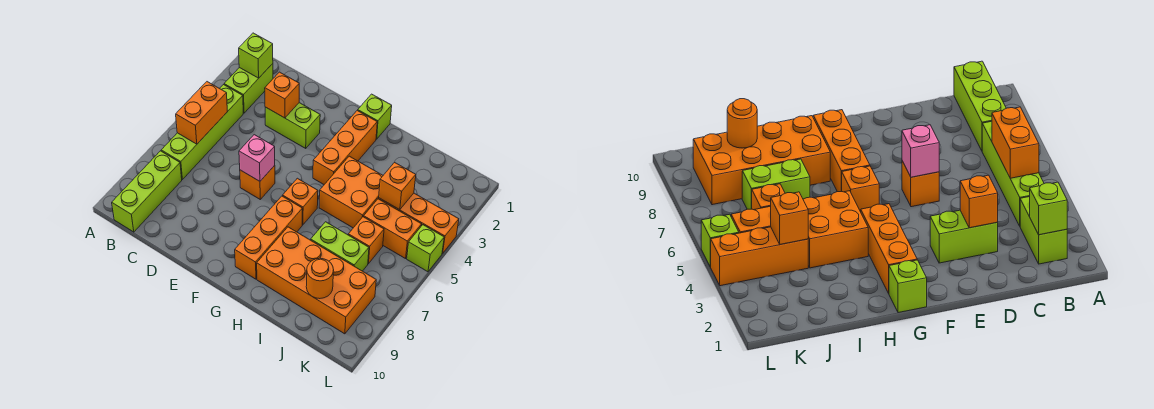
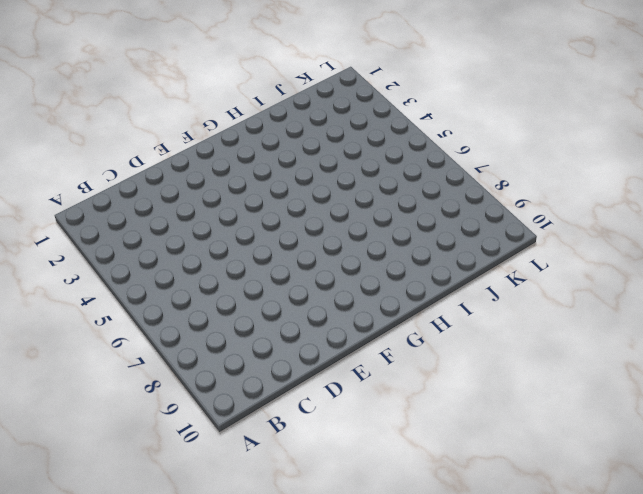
none -> lime brick B2:B3 level 1
none -> lime brick B4:B7 level 1
none -> lime brick B8:B10 level 1

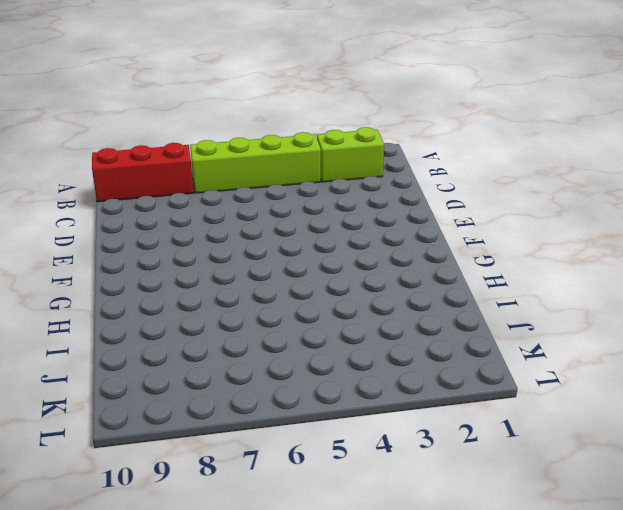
red brick B8:B10 level 1 -> lime brick B8:B10 level 1
none -> lime brick D3:E3 level 1
none -> orange brick E6 level 1
none -> lime brick G1 level 1

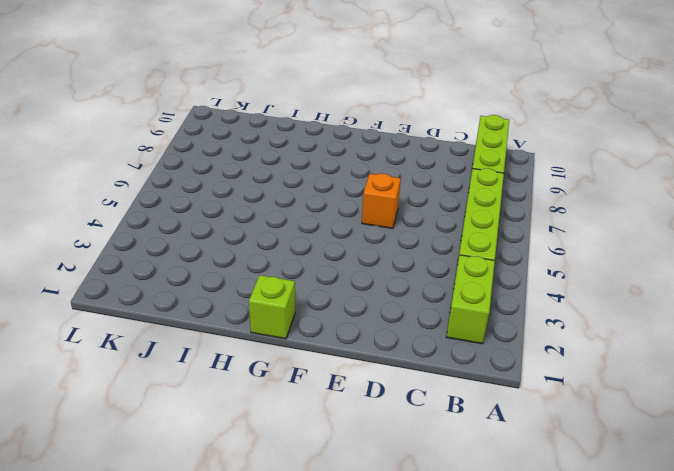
none -> lime brick D3:E3 level 1
none -> orange brick G2:G4 level 1
none -> orange brick G6 level 1

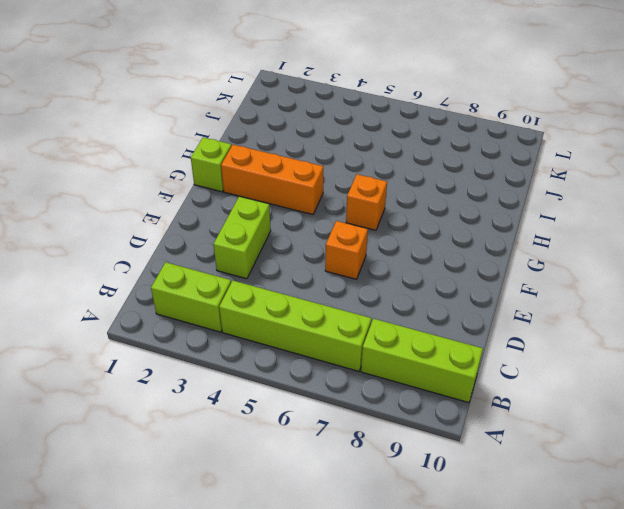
none -> orange brick G7:G9 level 1
none -> orange brick H4:I5 level 1
none -> orange brick H8:K9 level 1

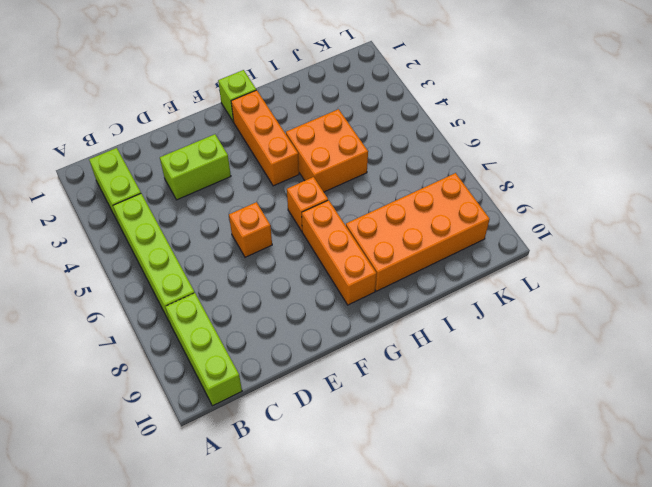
none -> lime brick I7:J7 level 1
none -> orange brick J4:L4 level 1
none -> orange brick J5:K5 level 1

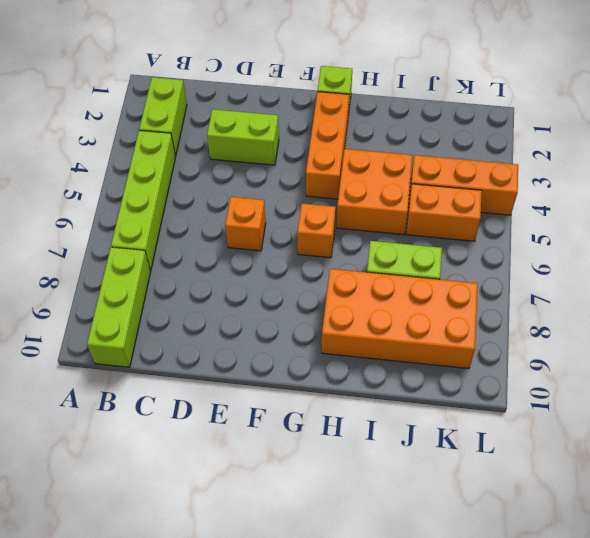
none -> orange brick G7:G9 level 1
none -> orange brick J6 level 1
none -> lime brick L5 level 1

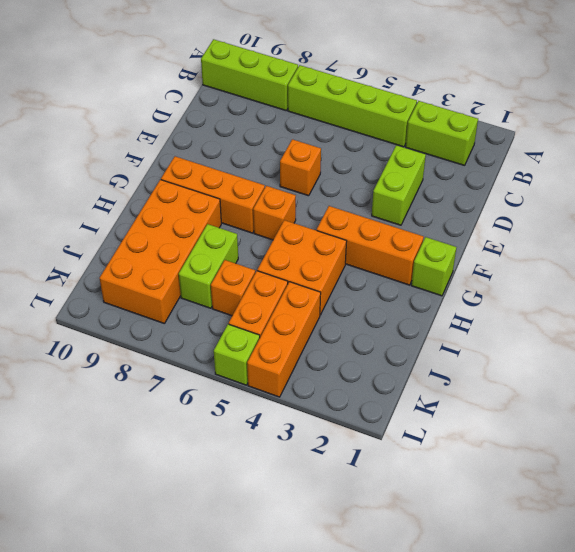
none -> lime brick B2 level 2
none -> orange brick B5:B6 level 2
none -> orange brick D3 level 2

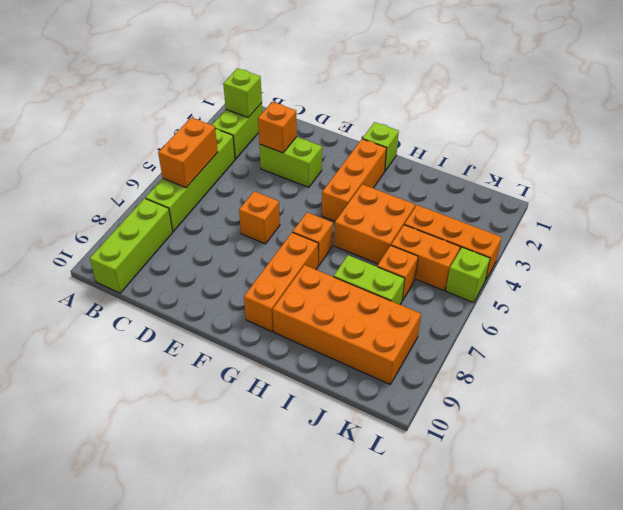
none -> pink brick E6 level 2
none -> orange brick J4 level 2
none -> orange round brick J9 level 2

